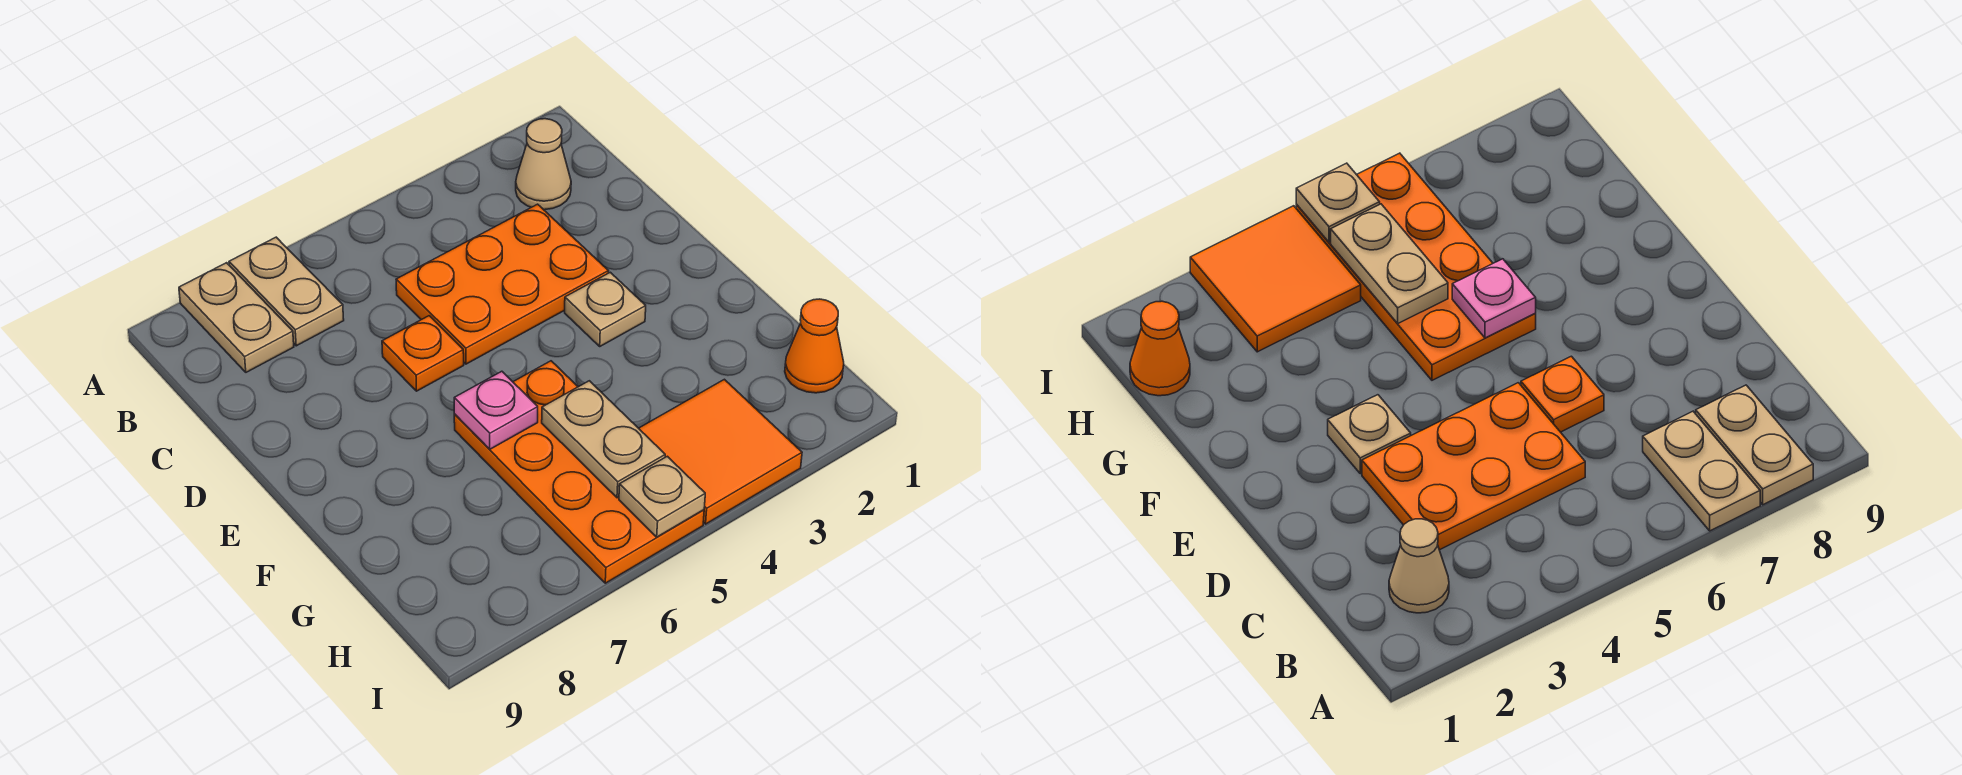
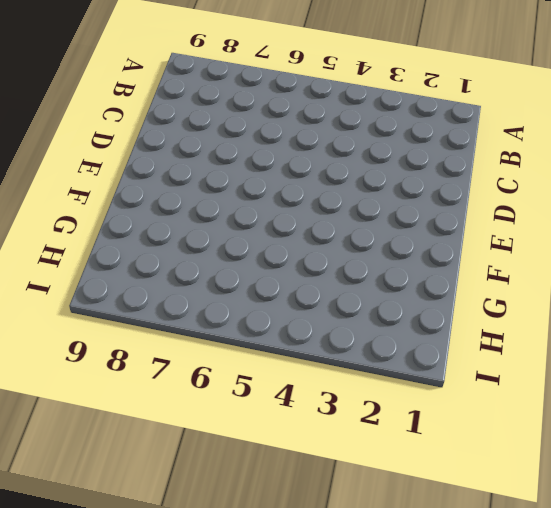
none -> tan plate A7:B7 level 1
none -> tan plate A8:B8 level 1
none -> tan cone B2 level 1

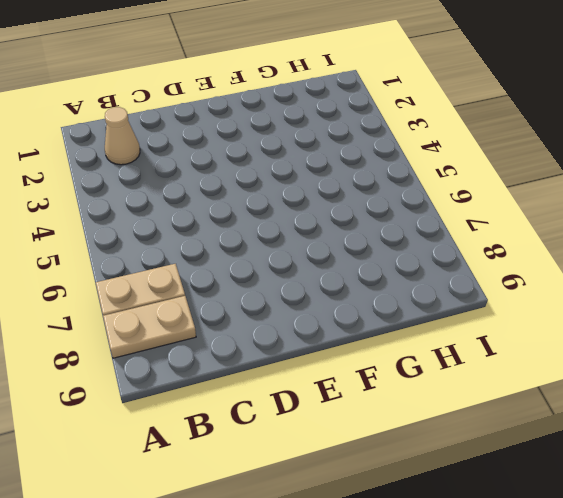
none -> orange plate C3:D5 level 1
none -> orange plate D6 level 1
none -> tan plate E3 level 1

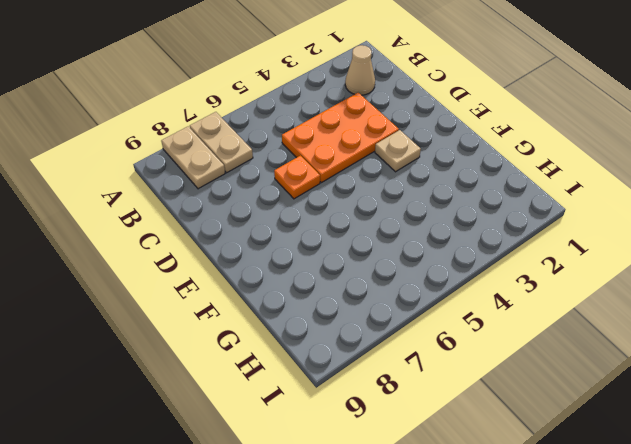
none -> orange plate F5:I6 level 1
none -> orange cone H1 level 1
none -> orange tile H3:I4 level 1

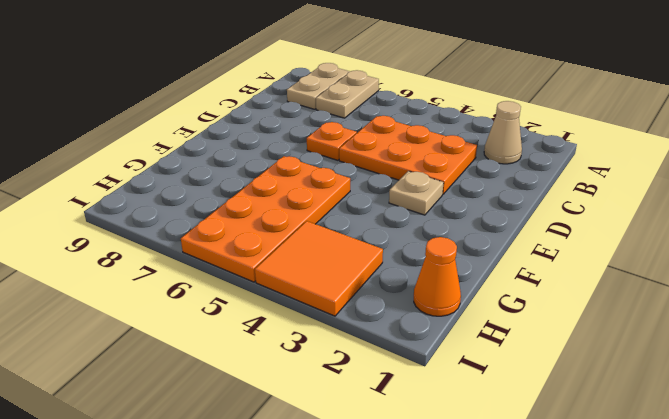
none -> pink plate F6 level 2
none -> tan plate G5:H5 level 2
none -> tan plate I5 level 2

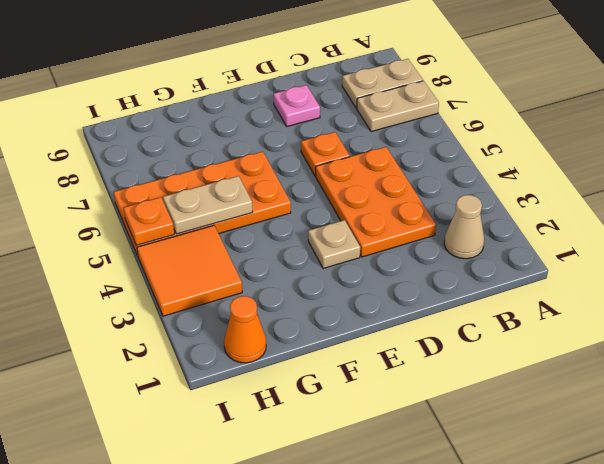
pink plate D8 level 1 -> pink plate F6 level 2
orange plate I5 level 2 -> tan plate I5 level 2

